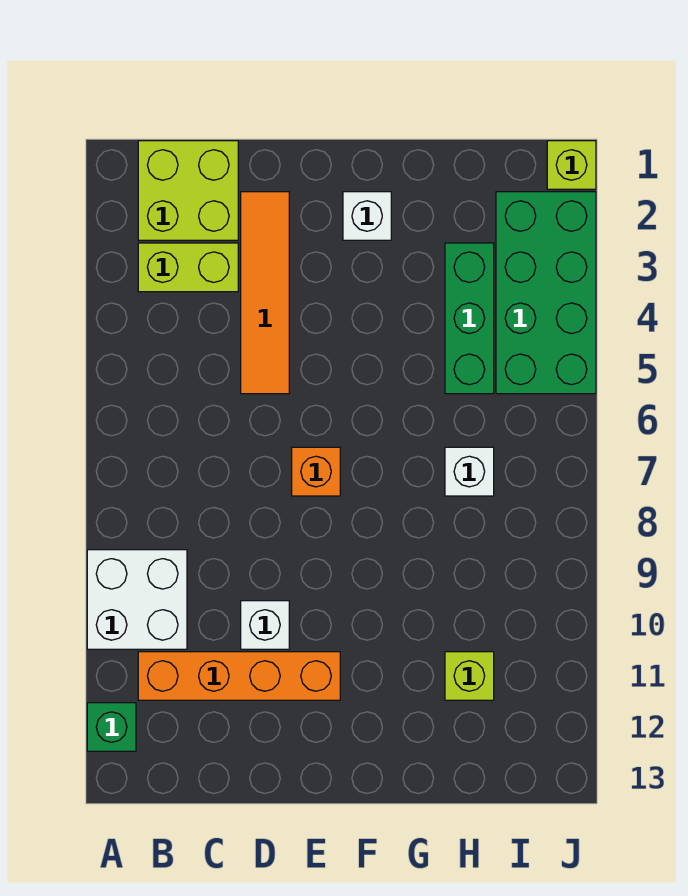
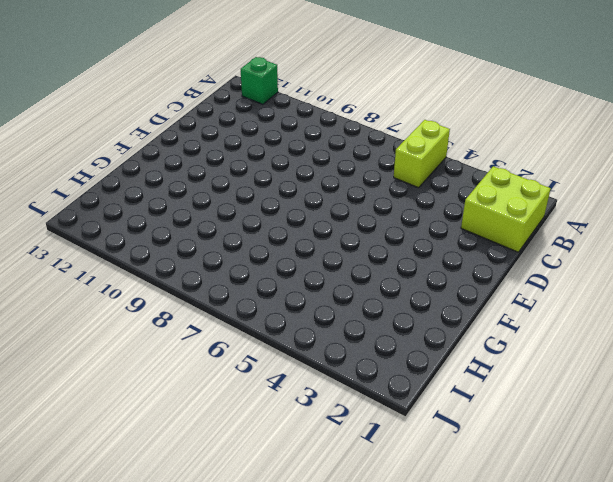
lime brick A5:B5 level 1 -> lime brick B3:C3 level 1
none -> white brick A9:B10 level 1
none -> orange brick B11:E11 level 1
none -> orange tile D2:D5 level 1

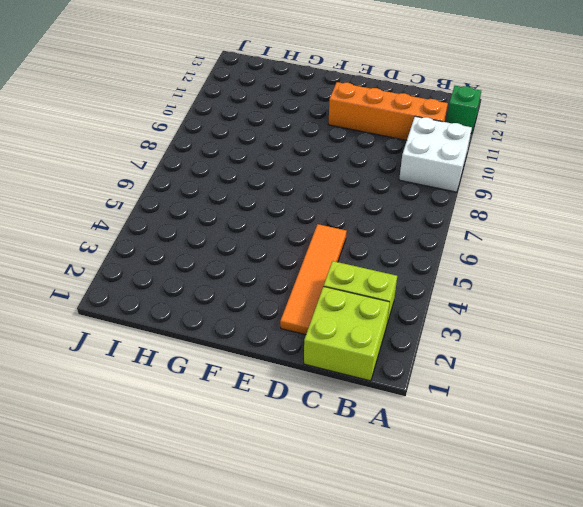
none -> white brick D10 level 1
none -> orange brick E7 level 1
none -> white brick F2 level 1

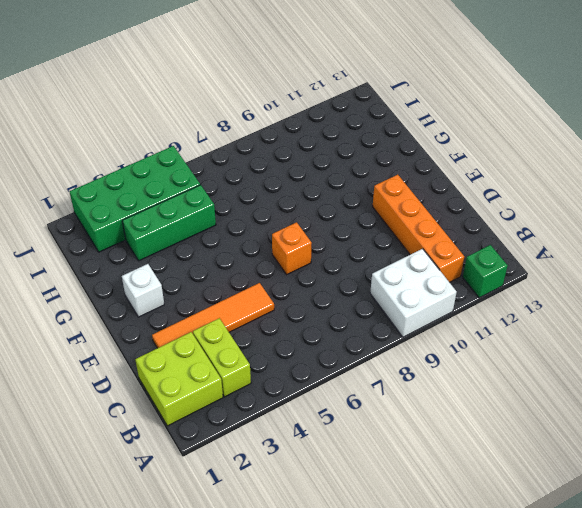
none -> white brick D10 level 1
none -> white brick H7 level 1
none -> lime brick H11 level 1

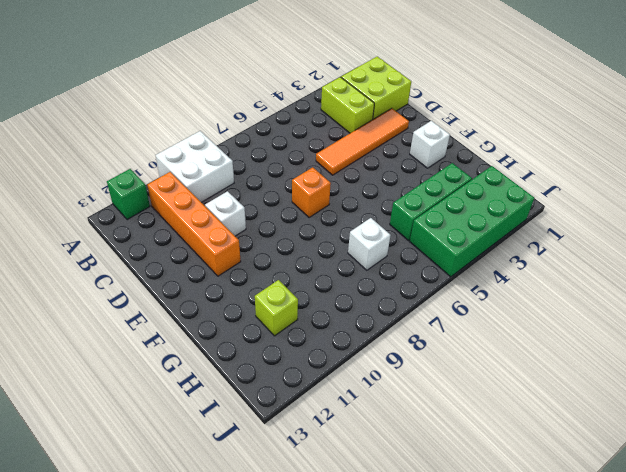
none -> lime brick J1 level 1

